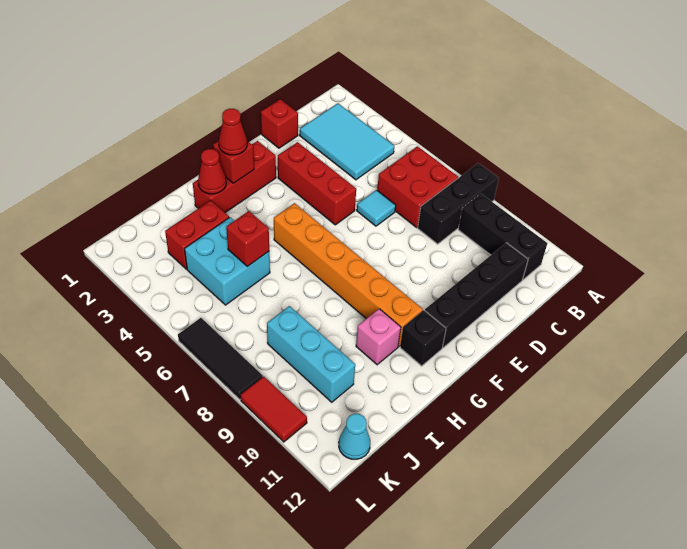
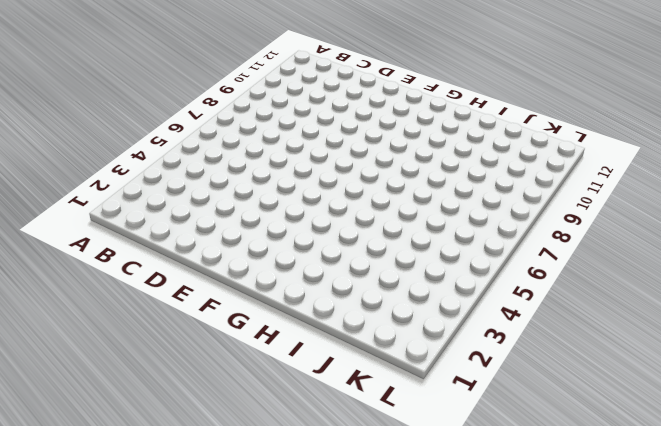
none -> black brick A8:C8 level 1
none -> cyan tile B2:C4 level 1
none -> red brick B6:C7 level 1

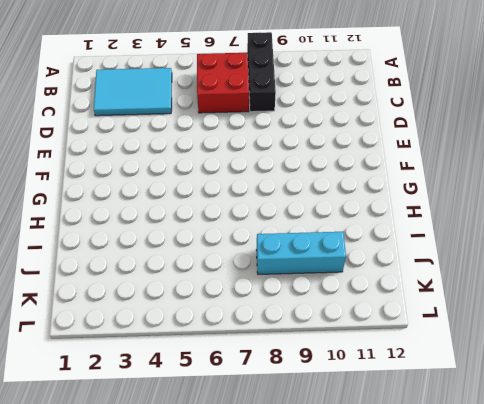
none -> black brick B9:B11 level 1
none -> black brick C11:F11 level 1
none -> red brick D1 level 1

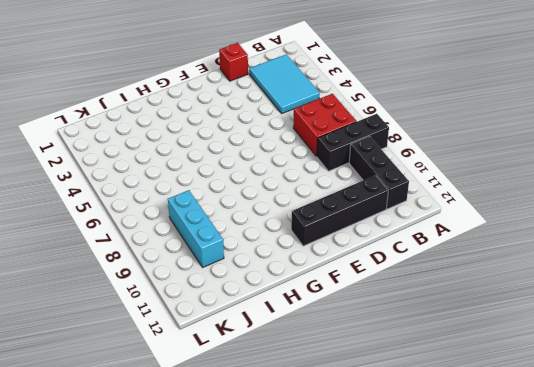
none -> cyan tile D6 level 1
none -> red brick E3:E5 level 1
none -> red brick F2:H2 level 1

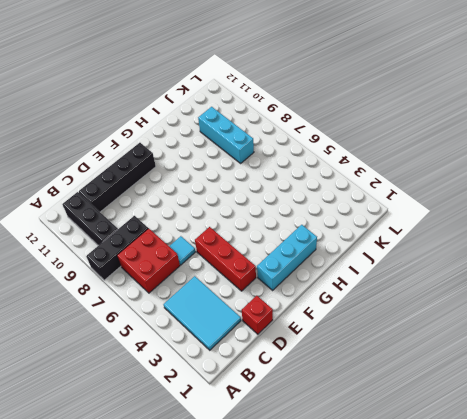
cyan brick F2:H2 level 1 -> red brick F2:H2 level 1
none -> orange brick G5:G10 level 1
none -> black brick G11 level 1
none -> pink brick H10 level 1

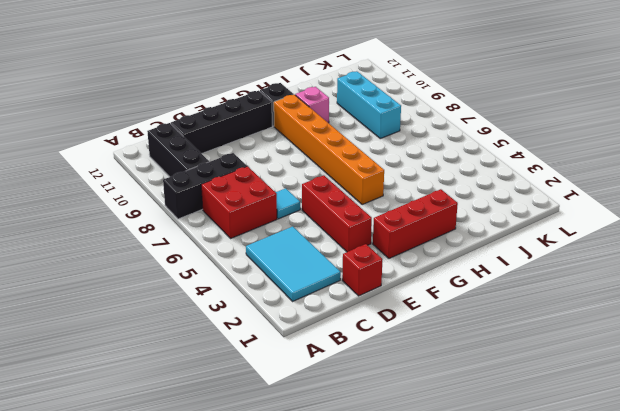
none -> red brick I3:J3 level 1
none -> cyan brick I4:J5 level 1
none -> cyan cone K12 level 1

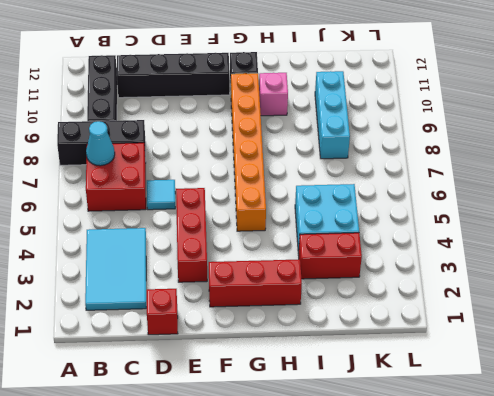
cyan cone B7 level 2 -> cyan cone K12 level 1
none -> black tile L6:L8 level 1
none -> red tile L9:L10 level 1
none -> red brick G2 level 2

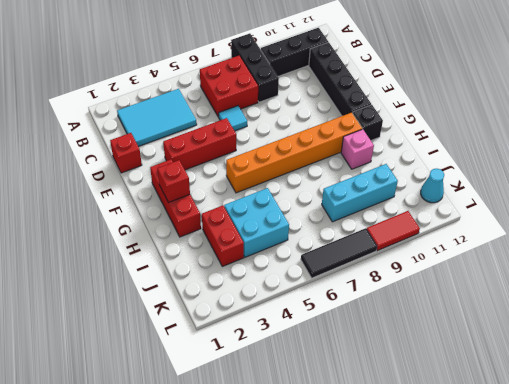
none -> red cone H2 level 2
none -> red brick I5 level 2
none -> red cone G2 level 3

